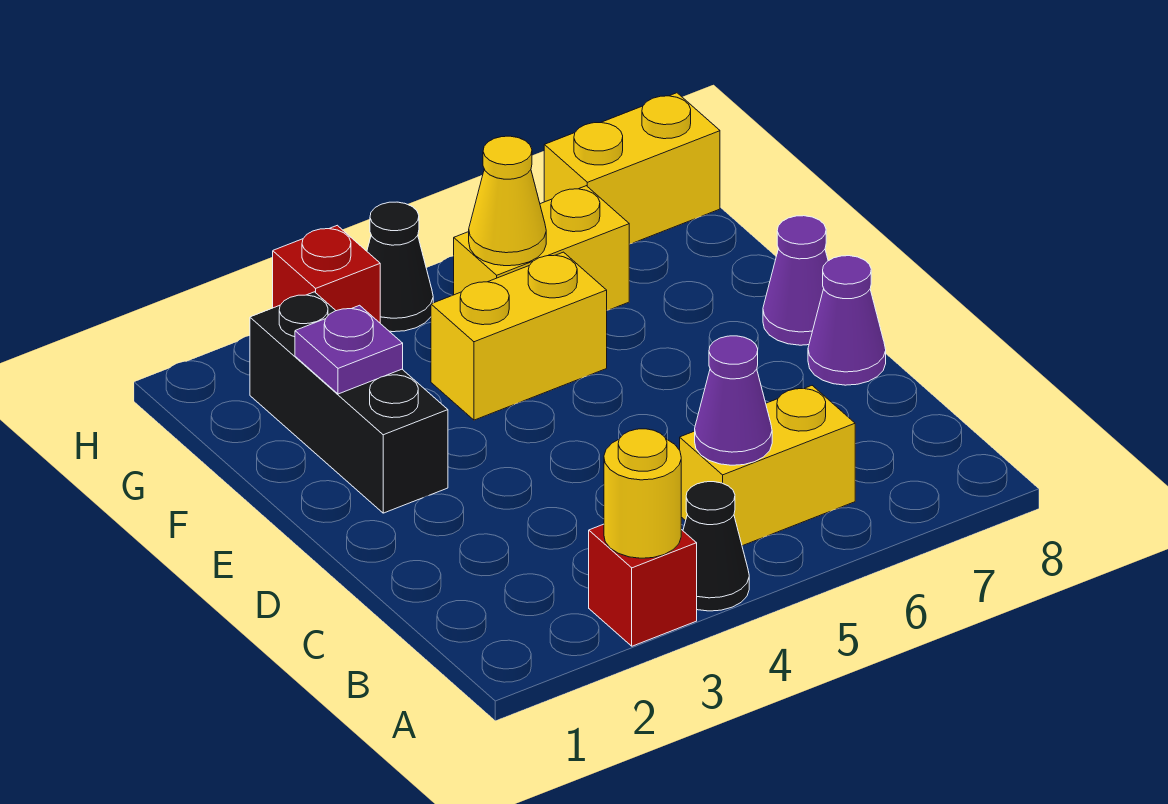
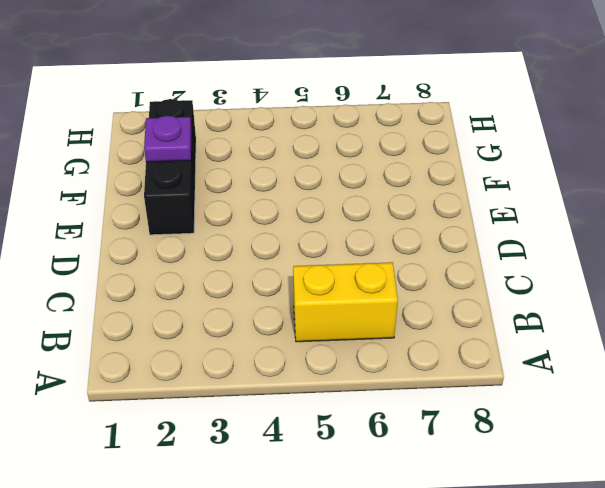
none -> red brick A3 level 1
none -> black cone A4 level 1
none -> purple cone D8 level 1

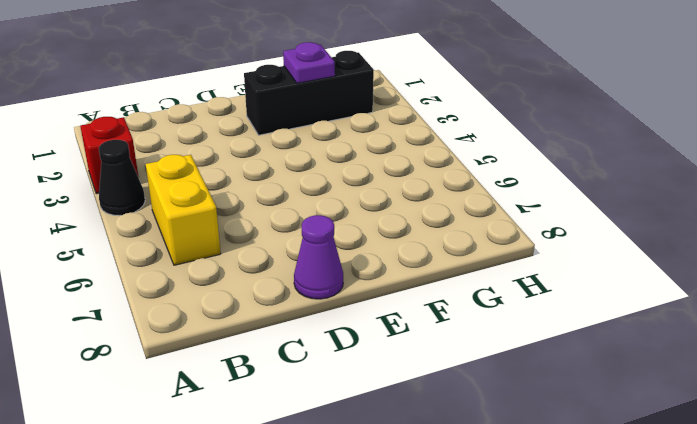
none -> purple cone E8 level 1
none -> yellow brick F4:F5 level 1
none -> yellow brick G5:G6 level 1

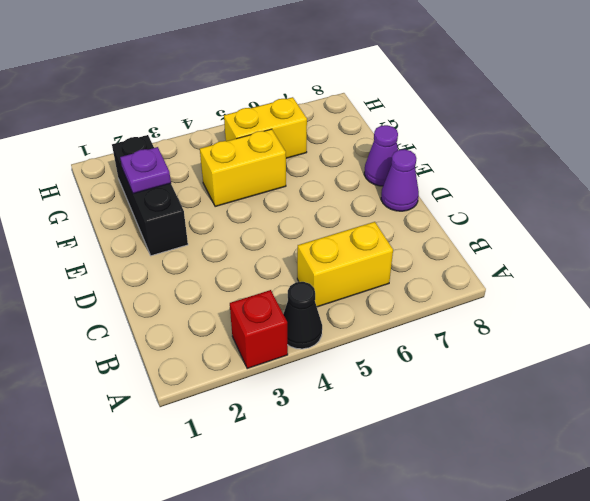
none -> red brick H3 level 1
none -> black cone H4 level 1
none -> yellow brick H7:H8 level 1

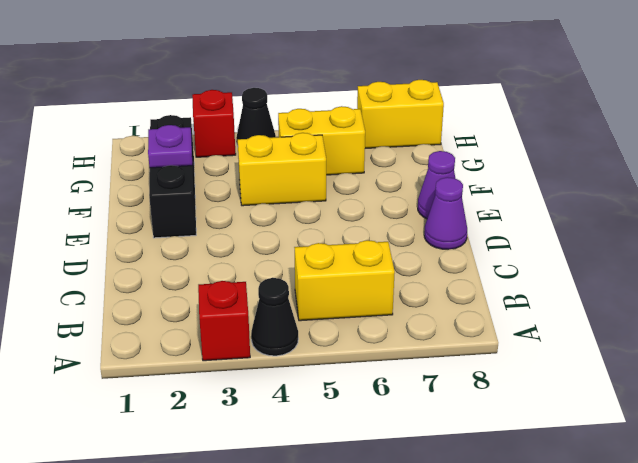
none -> yellow round brick A3 level 2
none -> purple cone B5 level 2
none -> yellow cone G5 level 2

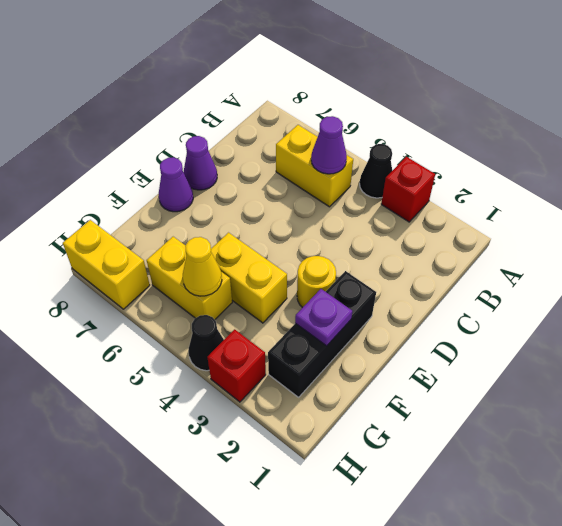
yellow round brick E3 level 1 -> yellow round brick A3 level 2

